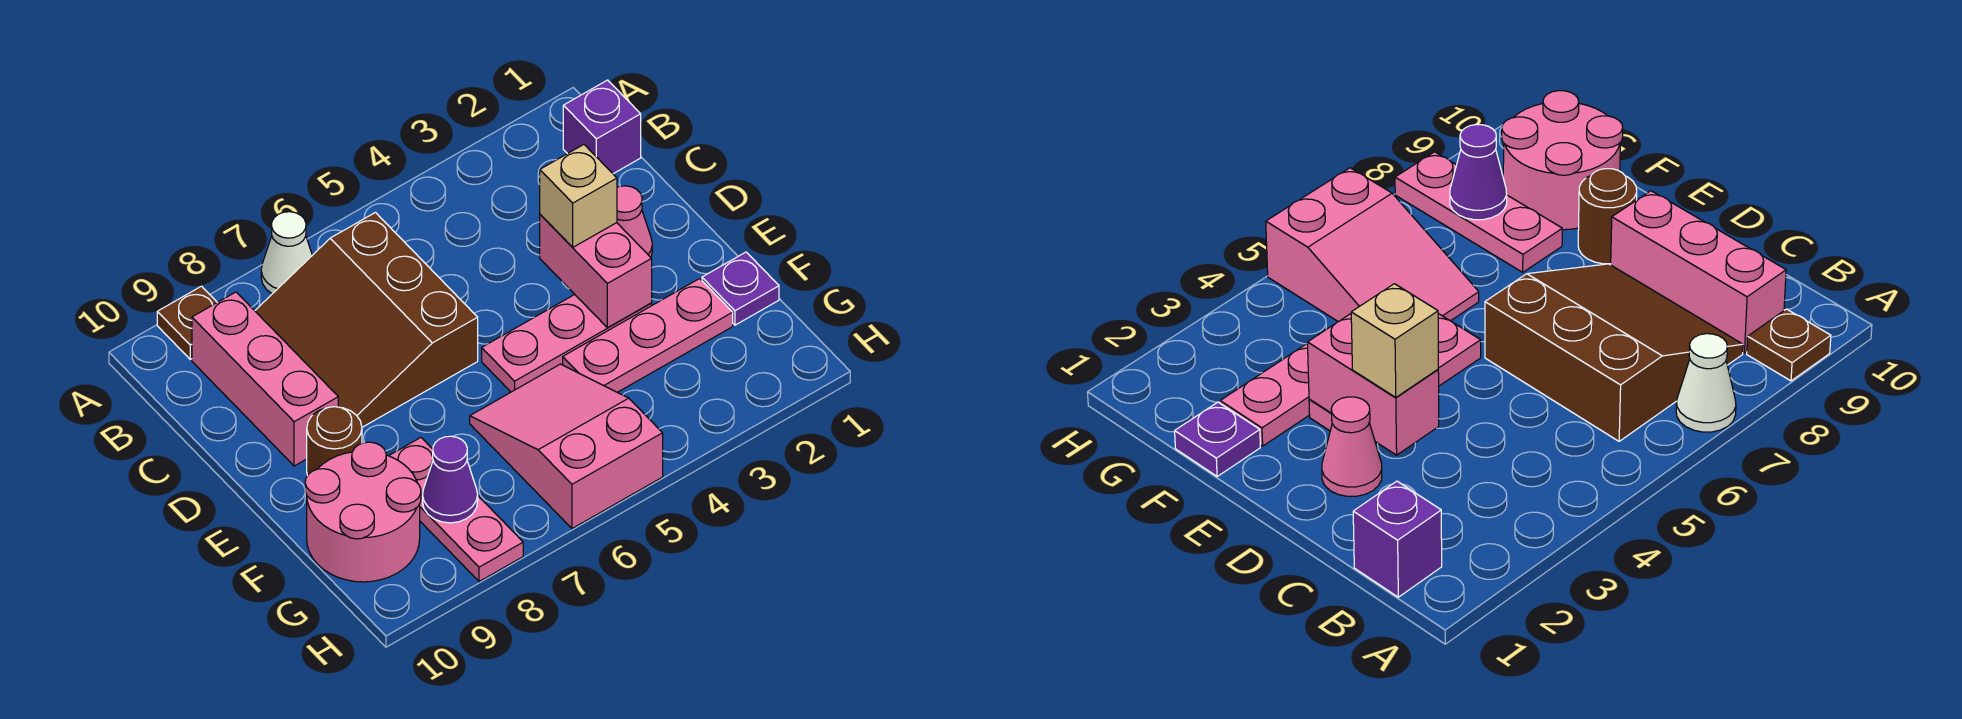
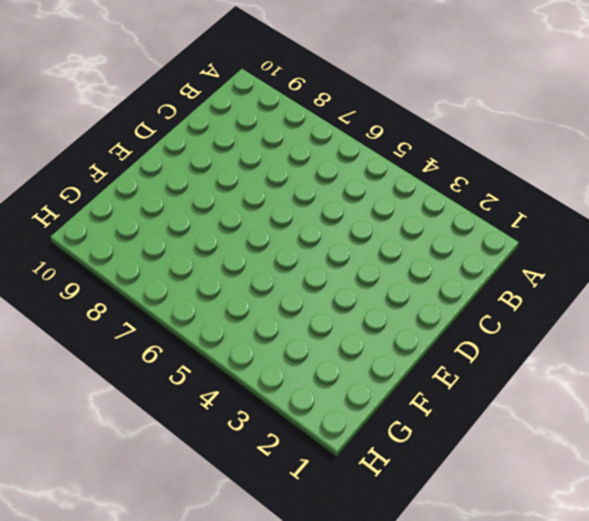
none -> white cone A7 level 1
none -> brown plate A9 level 1
none -> purple brick B1 level 1

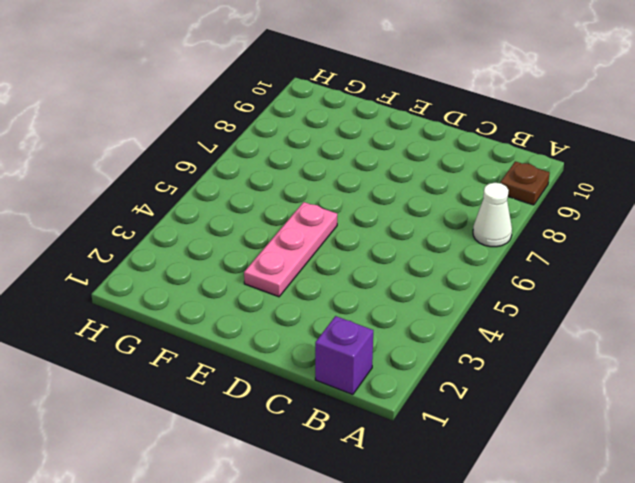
none -> brown slope B6:D8 level 1 top 6
none -> pink brick B9:D9 level 1
none -> pink cone D2 level 1

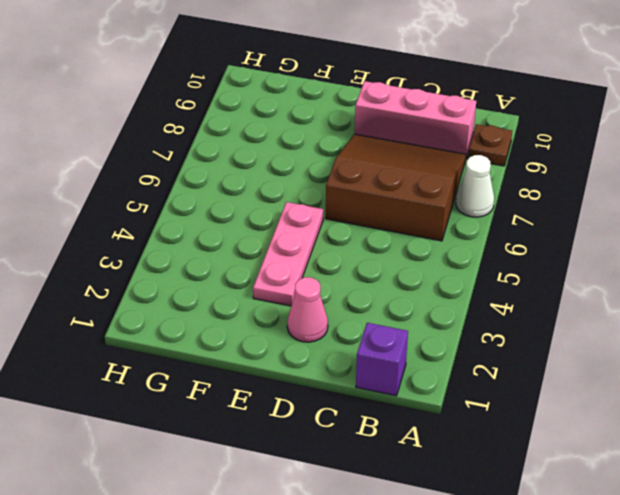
none -> brown round brick E9 level 1
none -> purple plate F1 level 1
none -> pink plate F2:F4 level 1

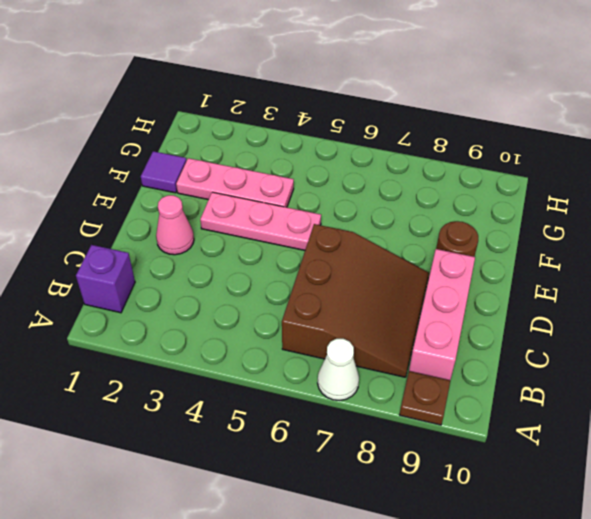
purple tile F1 level 1 -> purple plate F1 level 1
none -> pink slope F5:H6 level 1 top H
none -> pink plate F8:H8 level 1
none -> pink round brick F9:G10 level 1

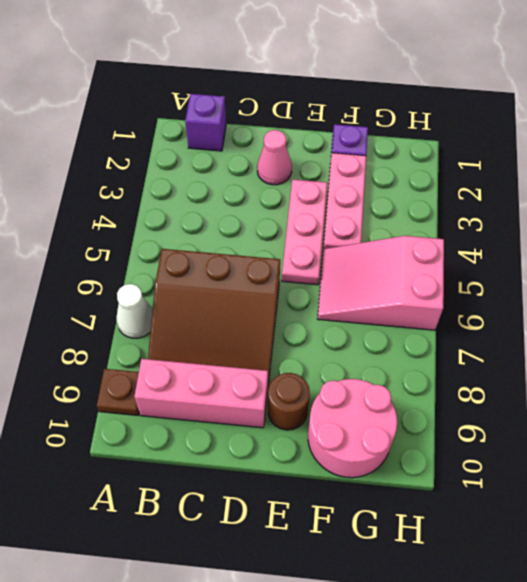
none -> pink plate F8:H8 level 1
none -> pink brick D3:E3 level 2
none -> purple cone G8 level 2

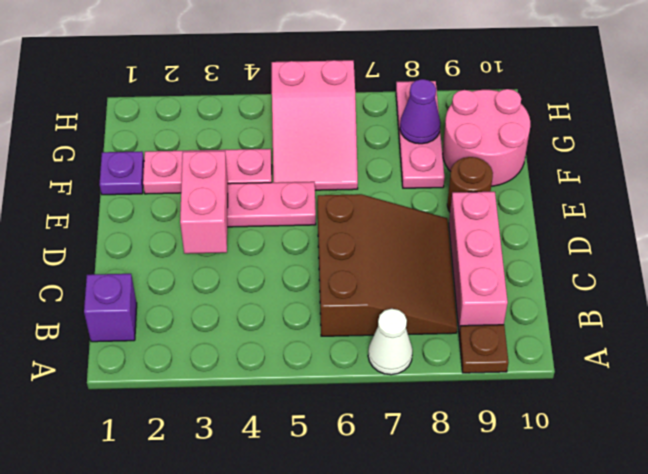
none -> pink cone D2 level 1
none -> tan brick D3 level 3

